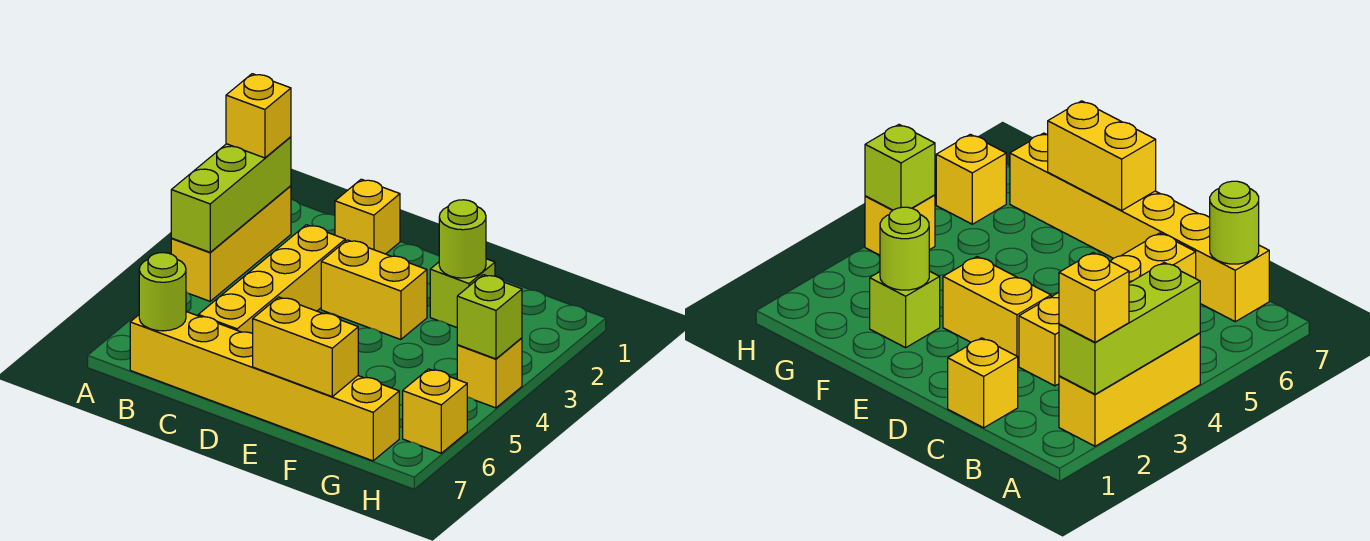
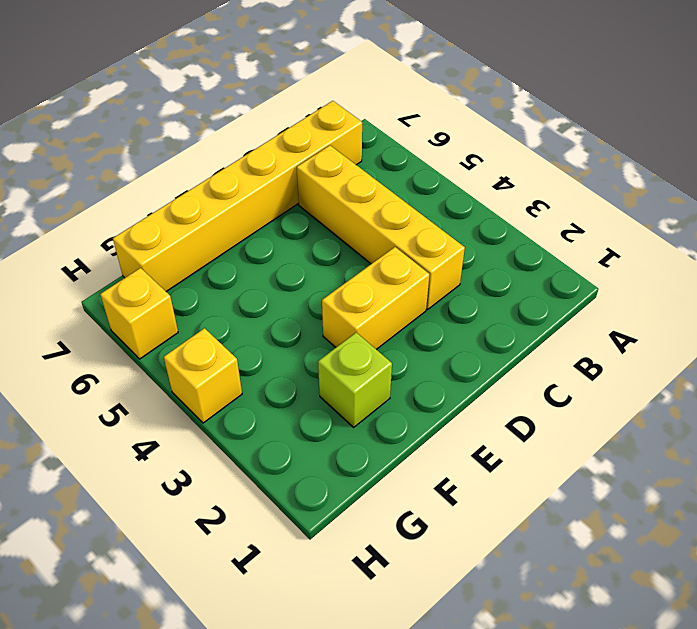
none -> yellow brick A2:A4 level 1
none -> yellow brick C1 level 1
none -> lime brick A2:A4 level 2

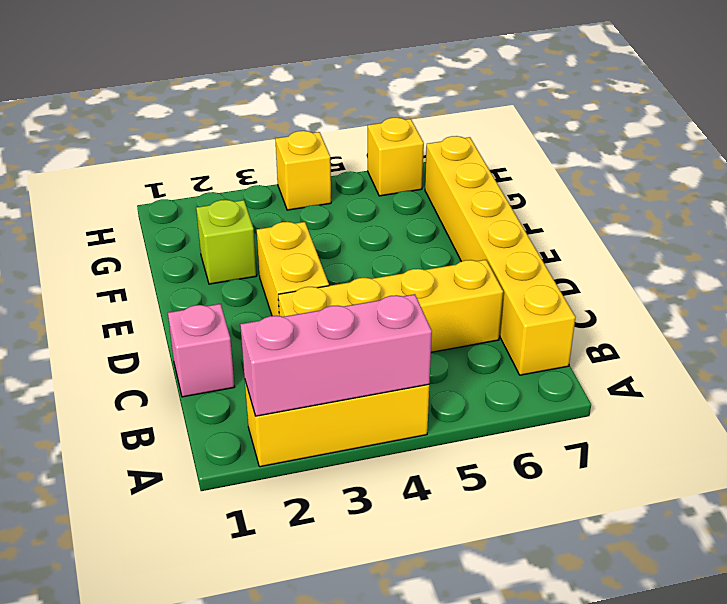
pink brick A2:A4 level 2 -> lime brick A2:A4 level 2
pink brick C1 level 1 -> yellow brick C1 level 1
none -> lime round brick B7 level 2
none -> yellow brick E7:F7 level 2
none -> lime round brick F2 level 2

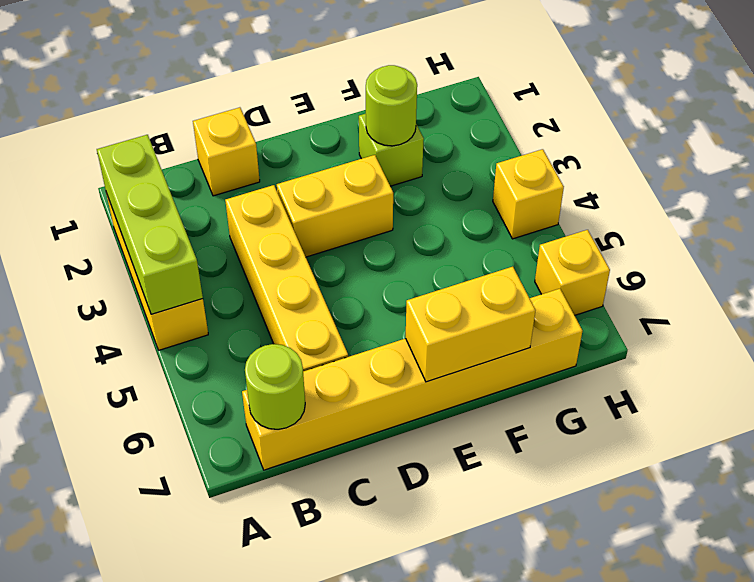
none -> lime brick H4 level 2
none -> yellow brick A2 level 3

